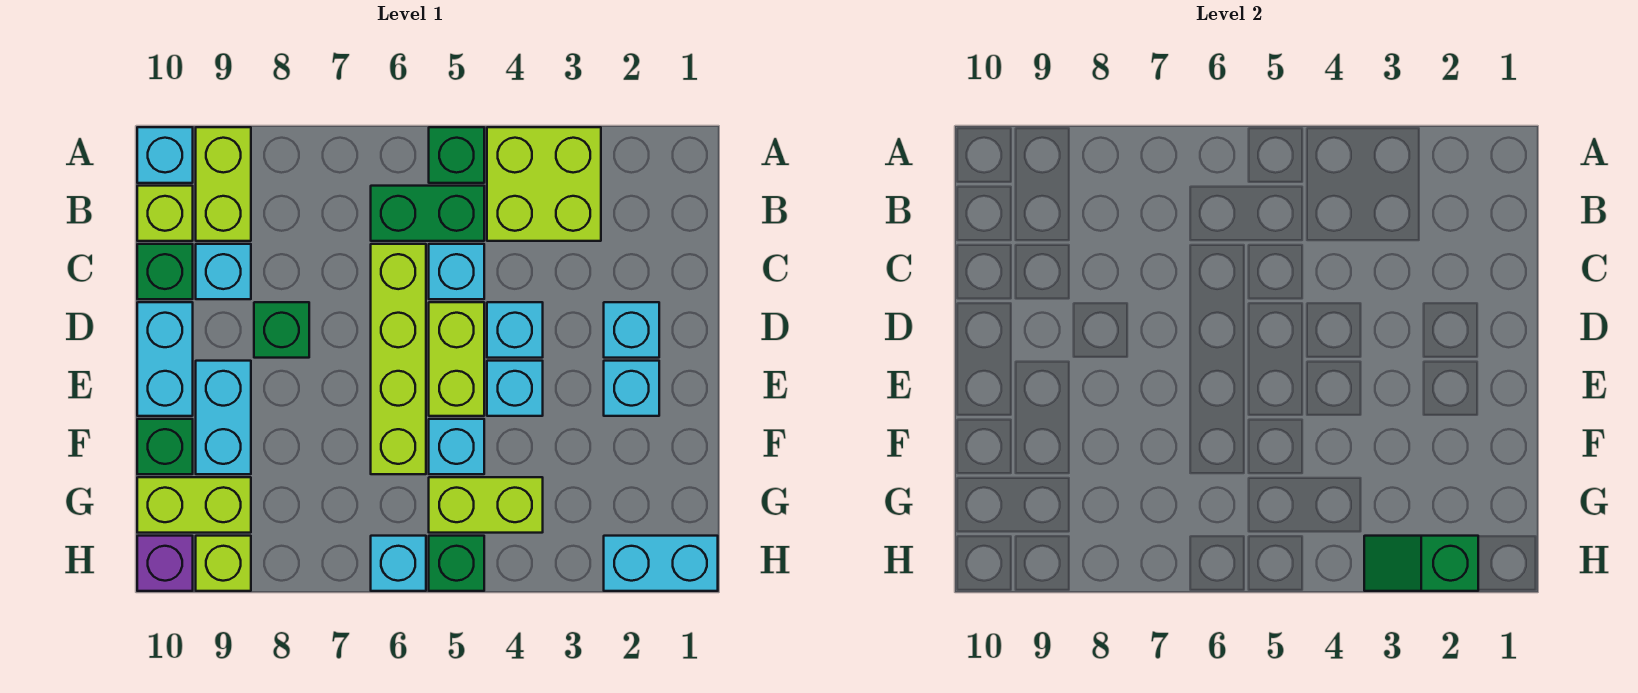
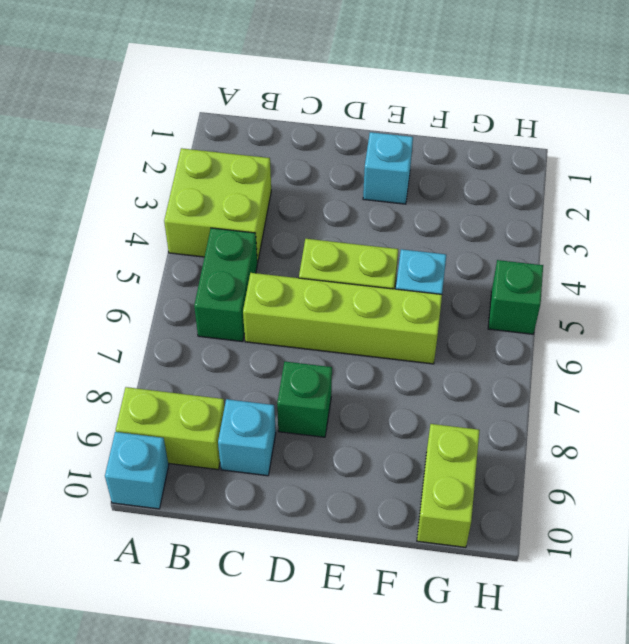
none -> green brick A5 level 1
none -> lime brick B10 level 1
none -> cyan brick C5 level 1

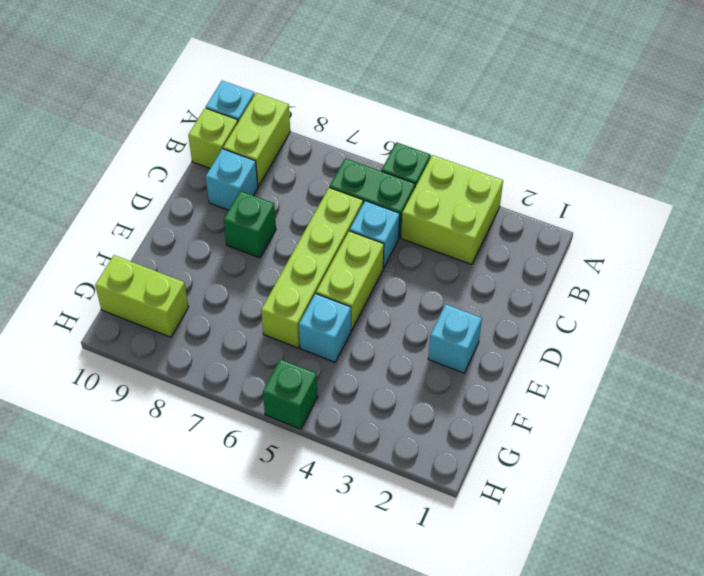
none -> green brick C10 level 1
none -> cyan brick D2 level 1
none -> cyan brick D4 level 1

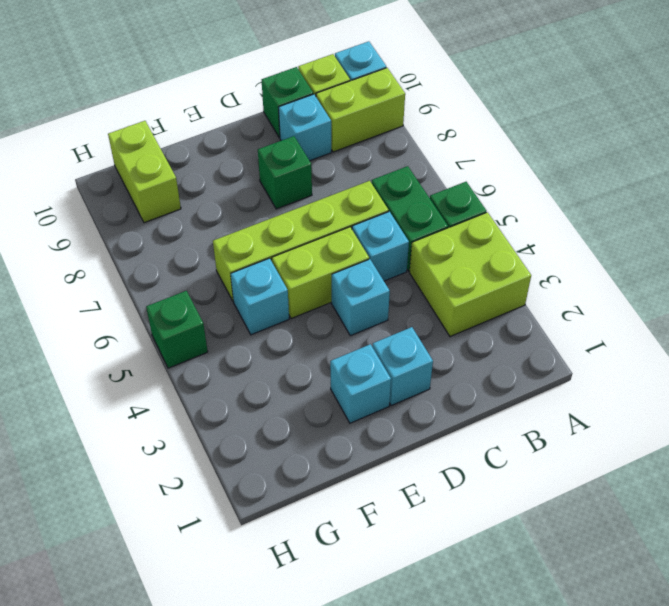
none -> cyan brick D10:E10 level 1
none -> cyan brick E4 level 1
none -> cyan brick E9:F9 level 1

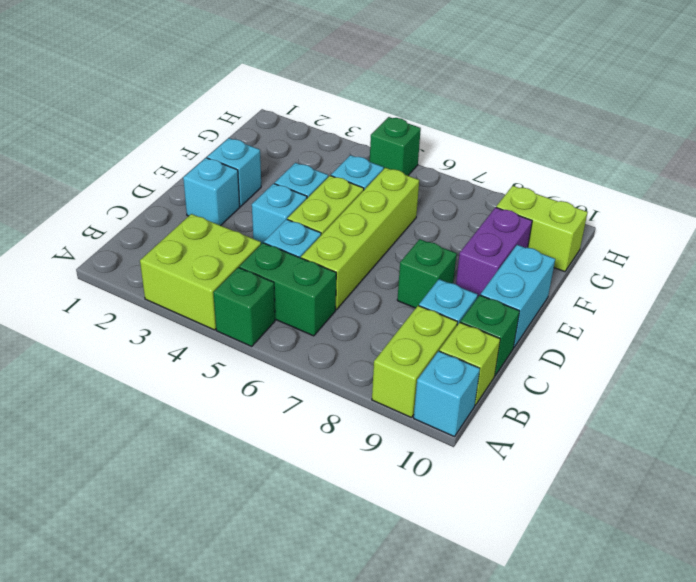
purple brick E9:F9 level 1 -> cyan brick E9:F9 level 1
none -> green brick F10 level 1
none -> lime brick G4:G5 level 1
none -> cyan brick H1:H2 level 1

